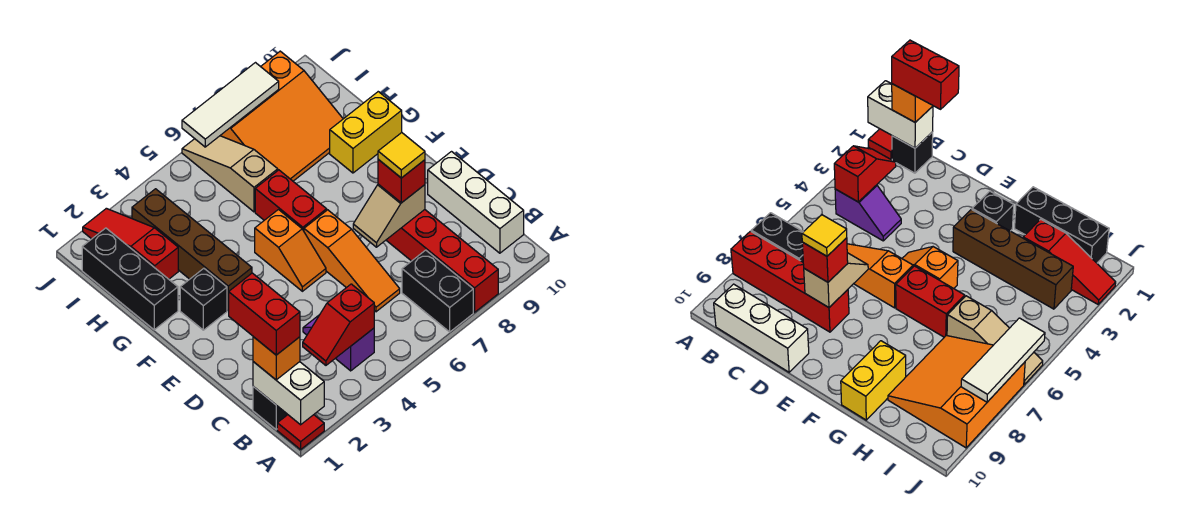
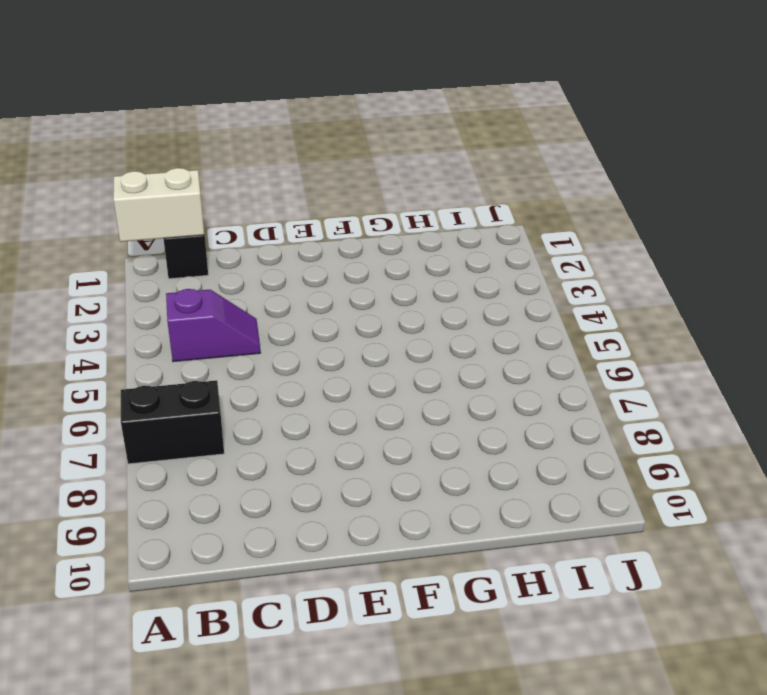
none -> red tile A1 level 1
none -> red brick A8:D8 level 1
none -> white brick B10:D10 level 1

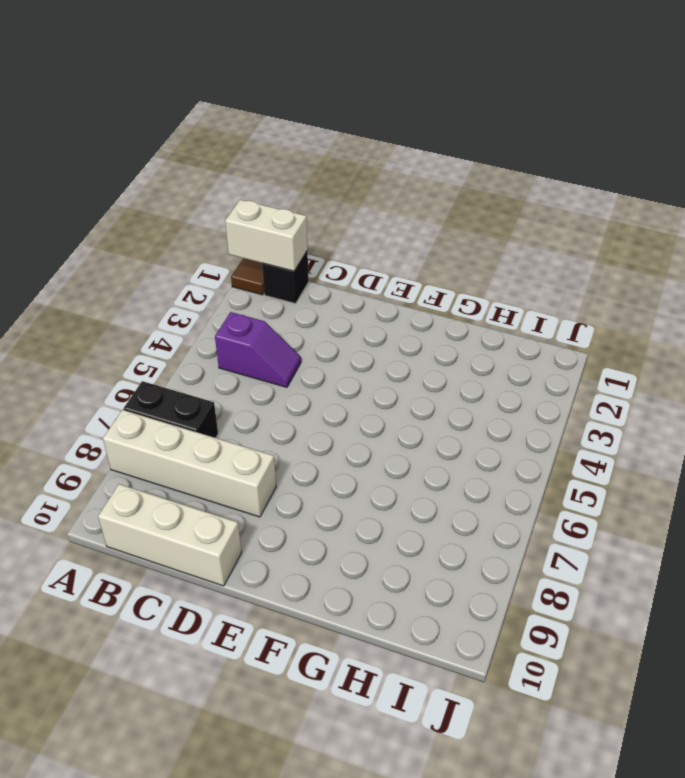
brown tile A1 level 1 -> red tile A1 level 1
white brick A8:D8 level 1 -> red brick A8:D8 level 1
none -> orange slope C6:E6 level 1 top E
none -> orange slope E5:F5 level 1 top F
none -> black brick F2 level 1

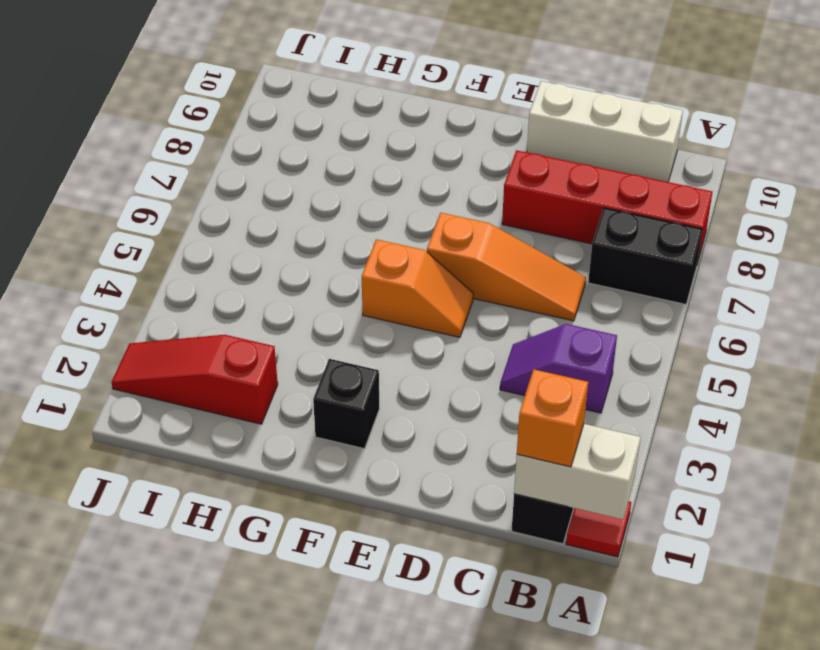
none -> brown brick F3:I3 level 1
none -> red brick F6:G6 level 1
none -> black brick G1:I1 level 1

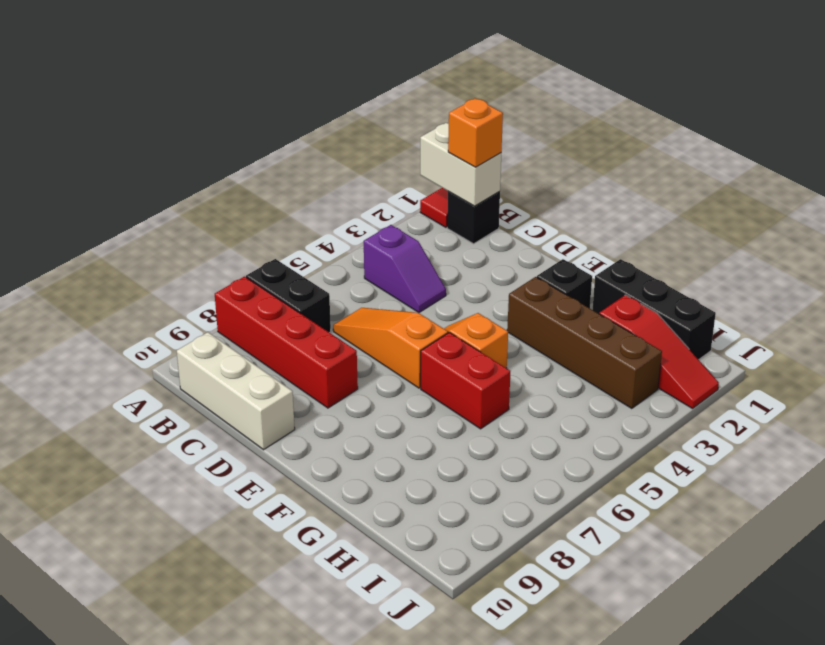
none -> yellow brick G9:G10 level 1
none -> tan slope H6:J6 level 1 top H
none -> orange slope H7:J9 level 1 top J

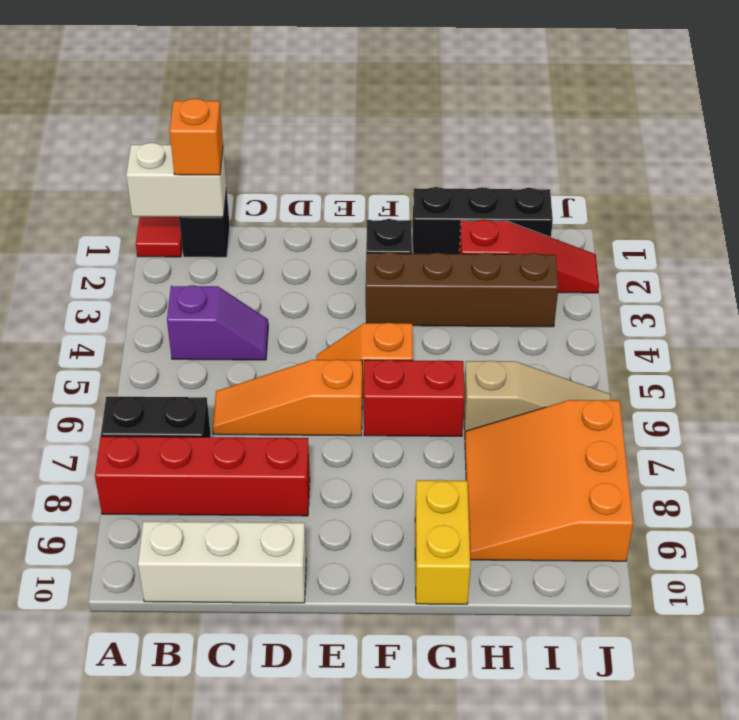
none -> red slope B3:B4 level 2 top 4
none -> tan slope D7:D8 level 2 top 8
none -> white tile J6:J8 level 2

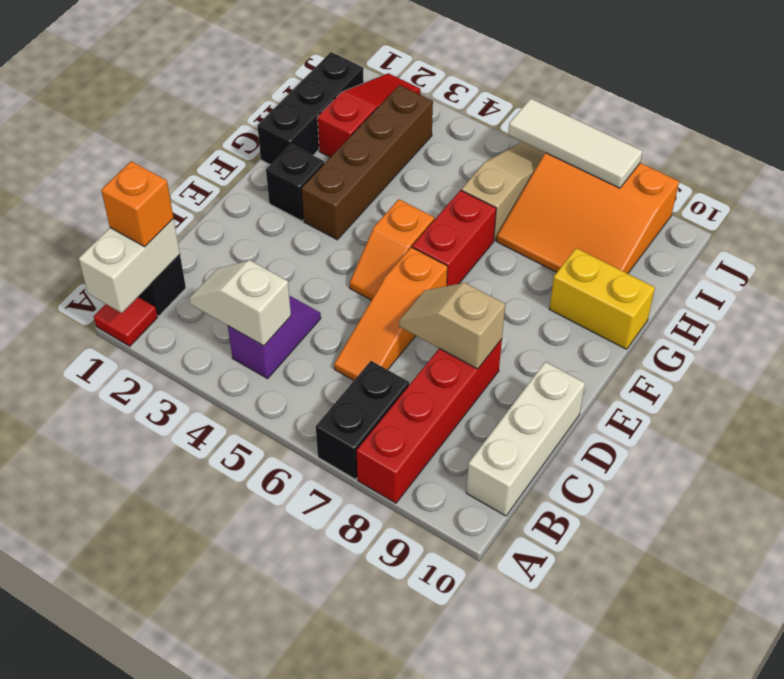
white slope B3:B4 level 2 top 4 -> red slope B3:B4 level 2 top 4
none -> red brick D8 level 3
none -> red brick B1:C1 level 4
none -> yellow tile D8 level 4

